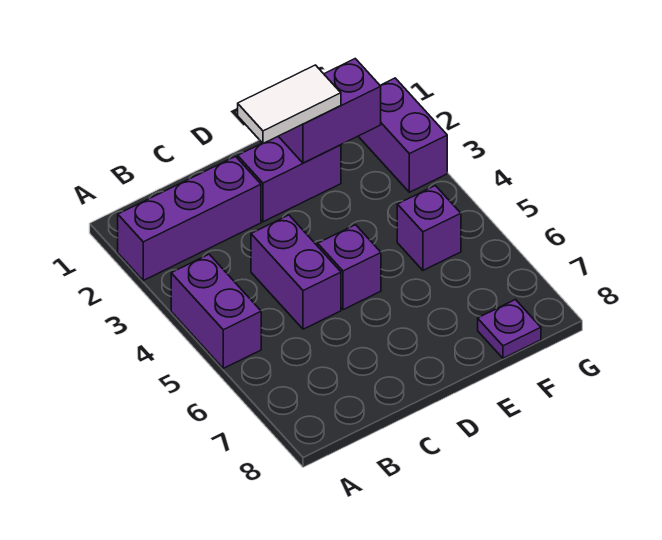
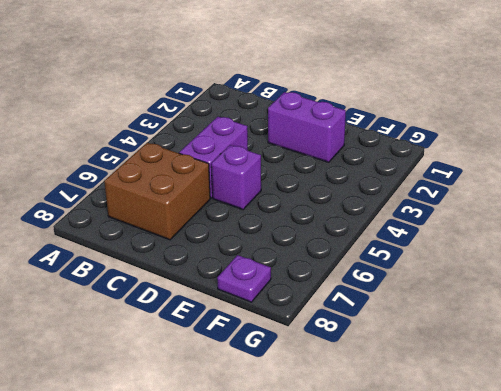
brown brick B6:C7 level 1 -> none
none -> purple brick A2:C2 level 1
none -> purple brick A4:A5 level 1

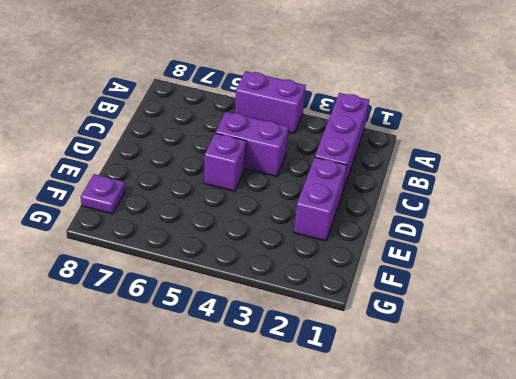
none -> purple brick F5 level 1
none -> purple brick G2:G3 level 1

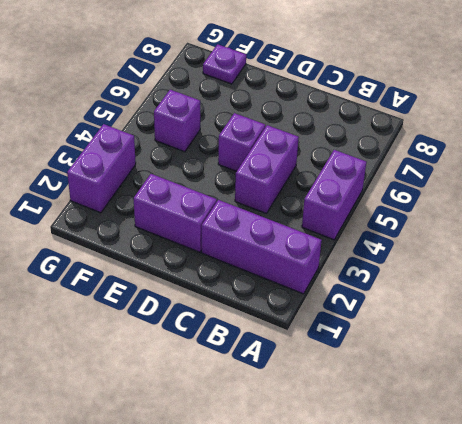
none -> purple brick E2:F2 level 2
none -> white tile D2:E2 level 3

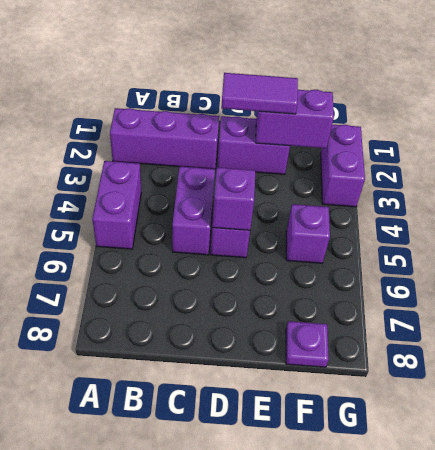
purple tile D2:E2 level 3 -> white tile D2:E2 level 3
purple brick D5 level 2 -> none

